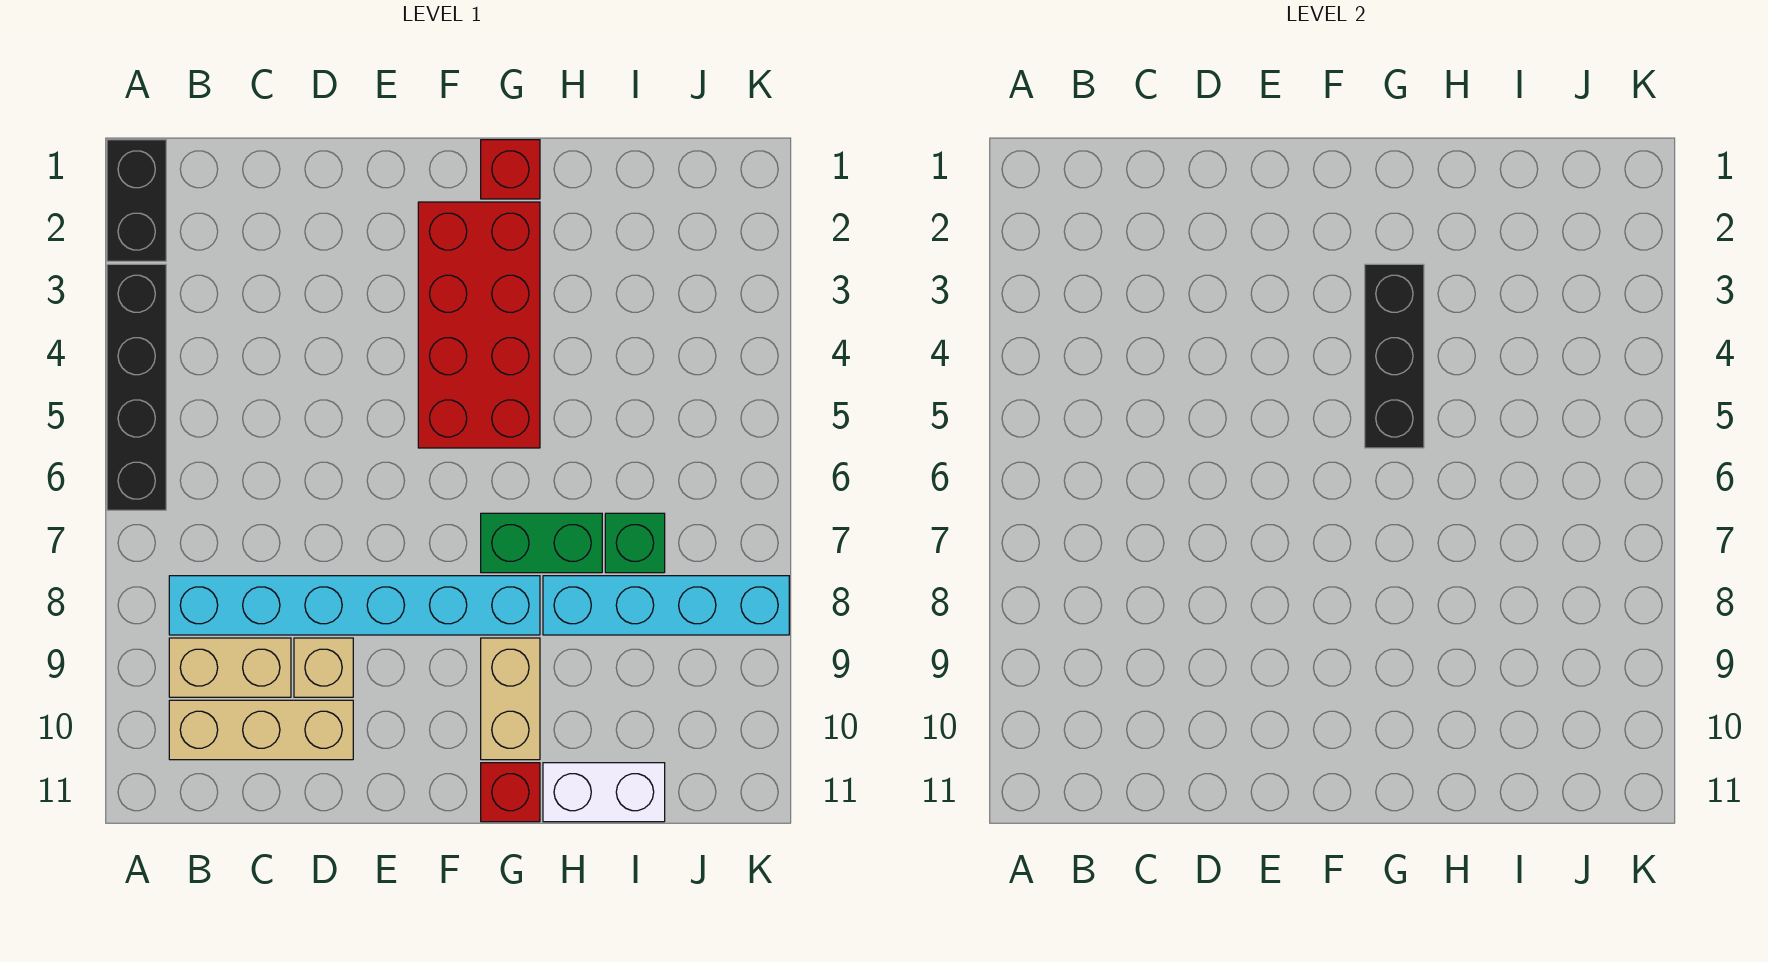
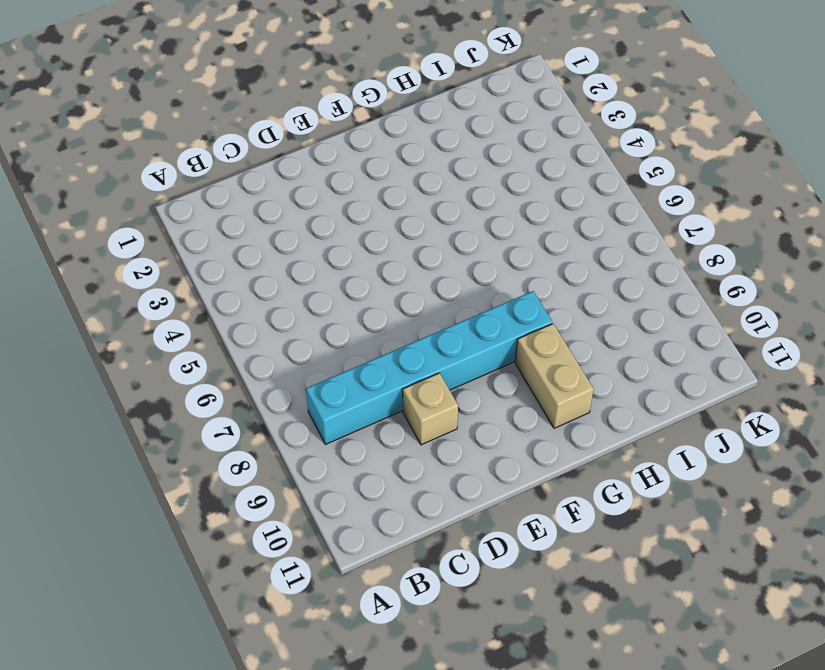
none -> black brick A1:A2 level 1
none -> black brick A3:A6 level 1
none -> tan brick B9:C9 level 1

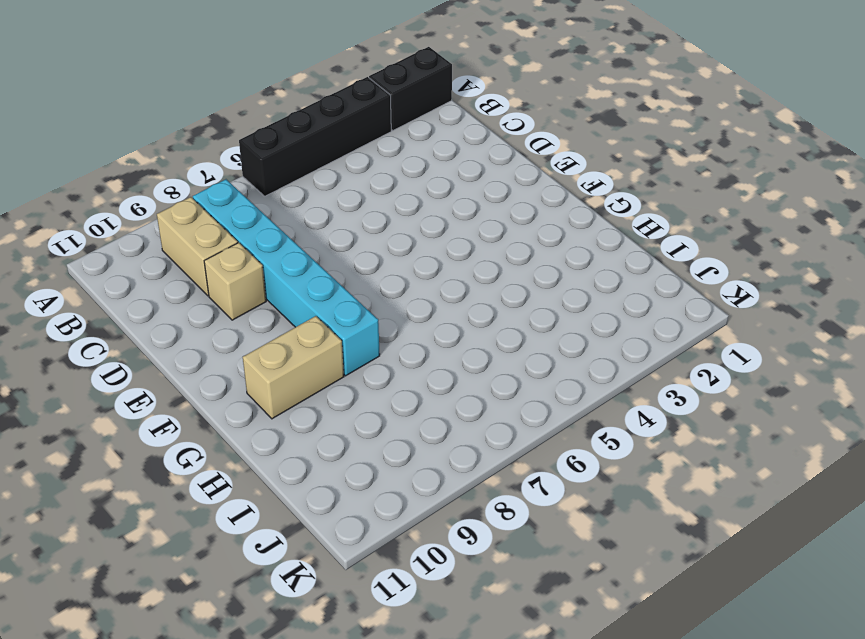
none -> tan brick B10:D10 level 1
none -> red brick F2:G5 level 1
none -> red brick G1 level 1

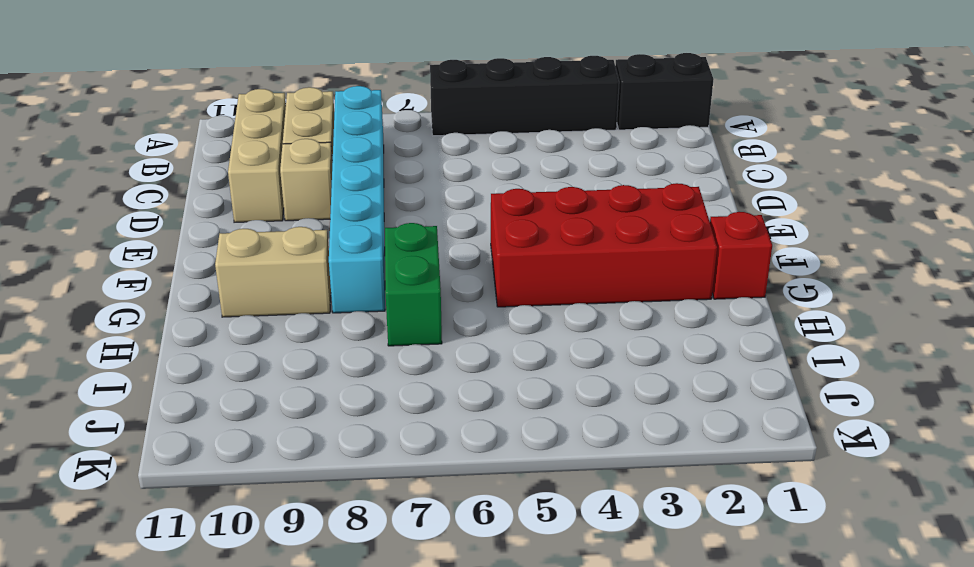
none -> red brick G11 level 1
none -> cyan brick H8:K8 level 1
none -> white brick H11:I11 level 1

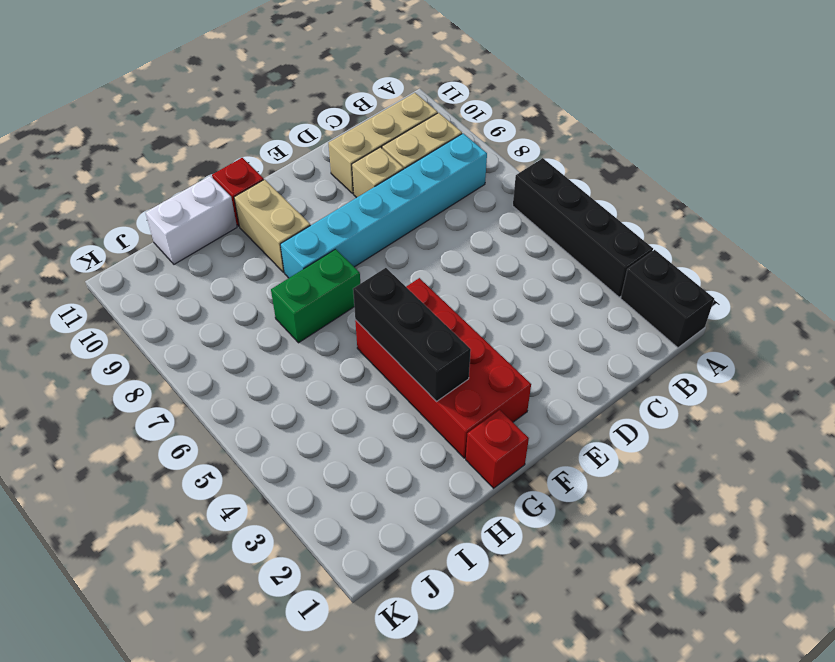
none -> cyan brick H8:K8 level 1
none -> green brick I7 level 1

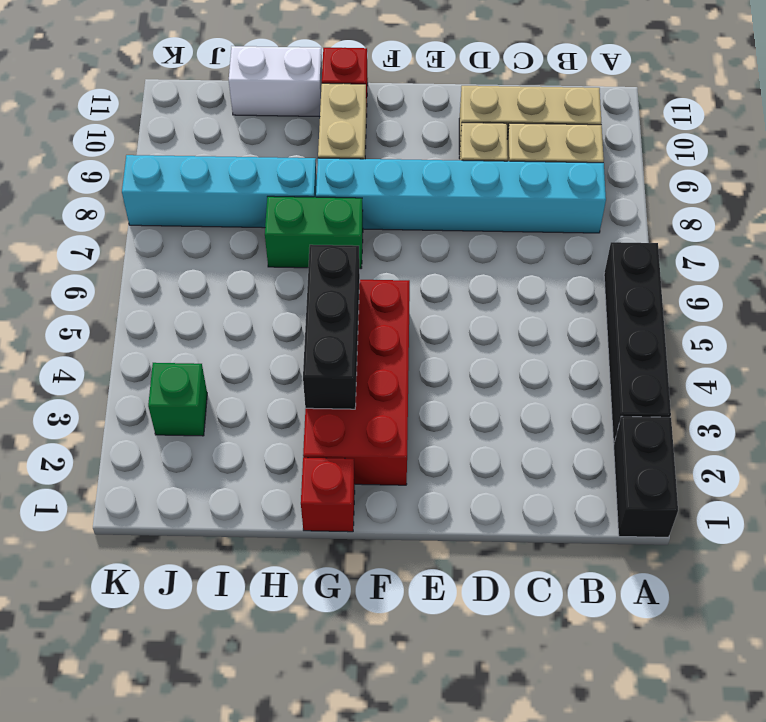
green brick J3 level 1 -> green brick I7 level 1

